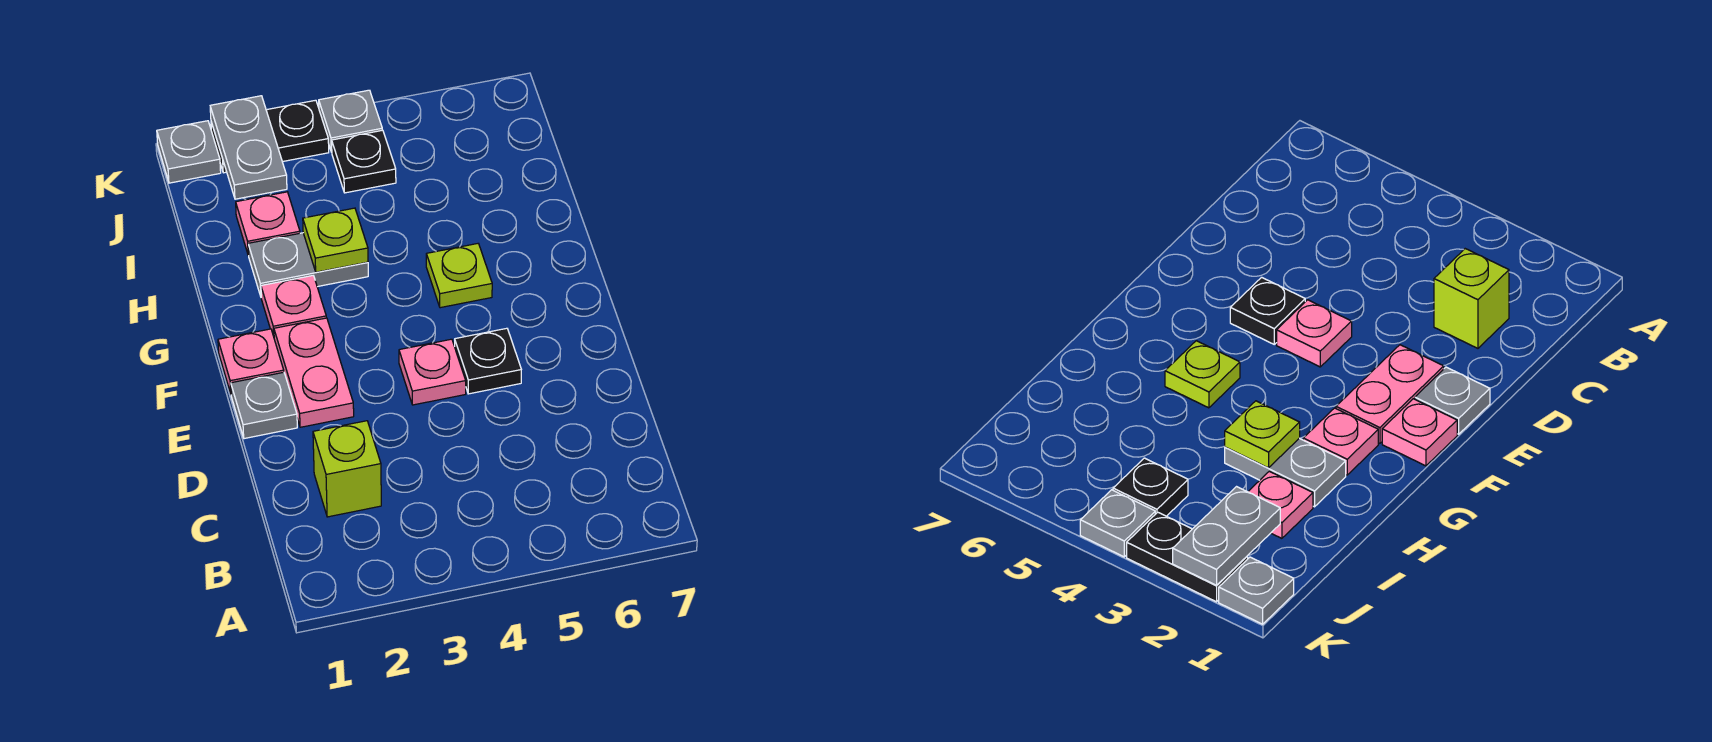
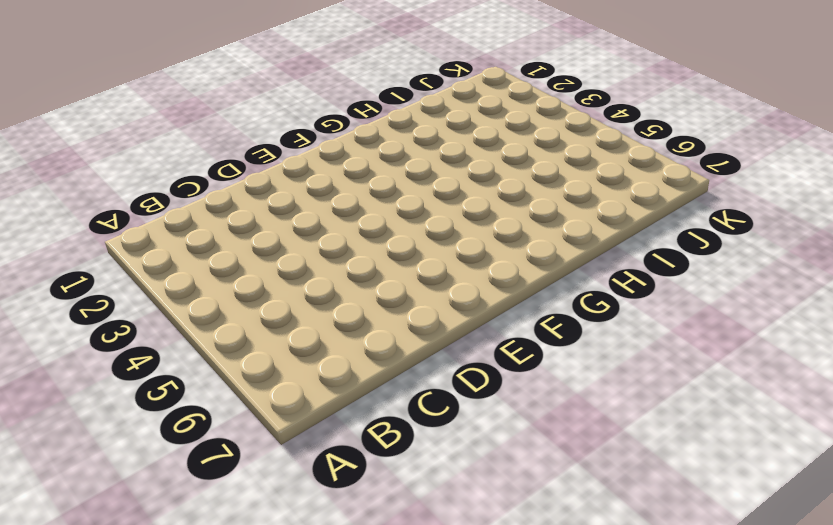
none -> lime brick C2 level 1
none -> grey plate E1 level 1
none -> pink plate E2:F2 level 1

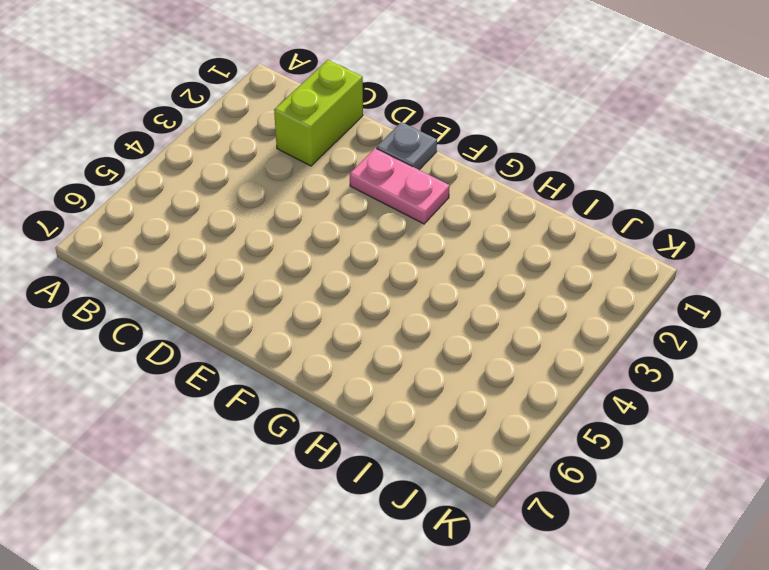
lime brick C1:C2 level 1 -> lime brick C2 level 1
none -> pink plate E4 level 1
none -> black plate E5 level 1
none -> pink plate F1 level 1

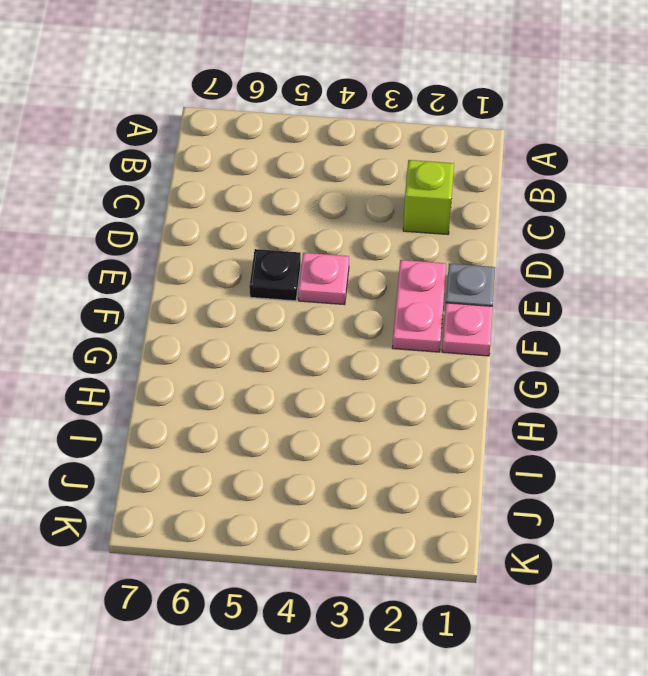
none -> pink plate G2 level 1
none -> lime plate G5 level 1
none -> grey plate H2:H3 level 1

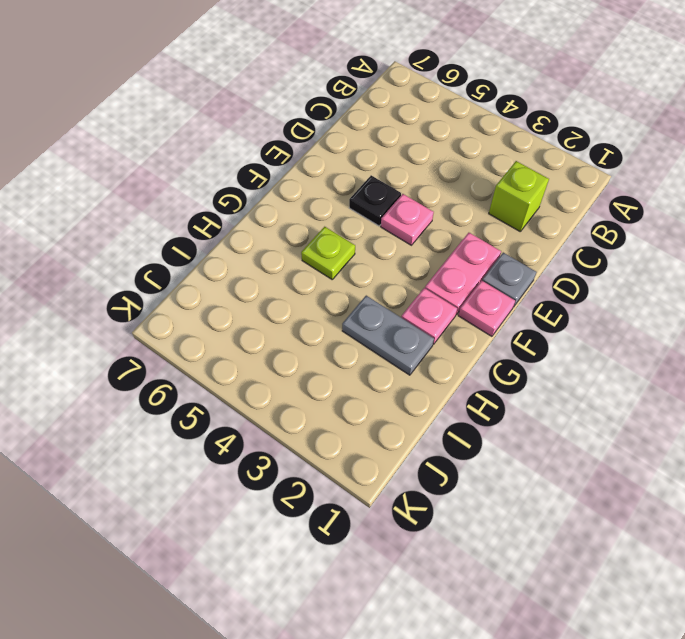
none -> pink plate I2 level 1
none -> black plate J4 level 1
none -> grey plate K1 level 1

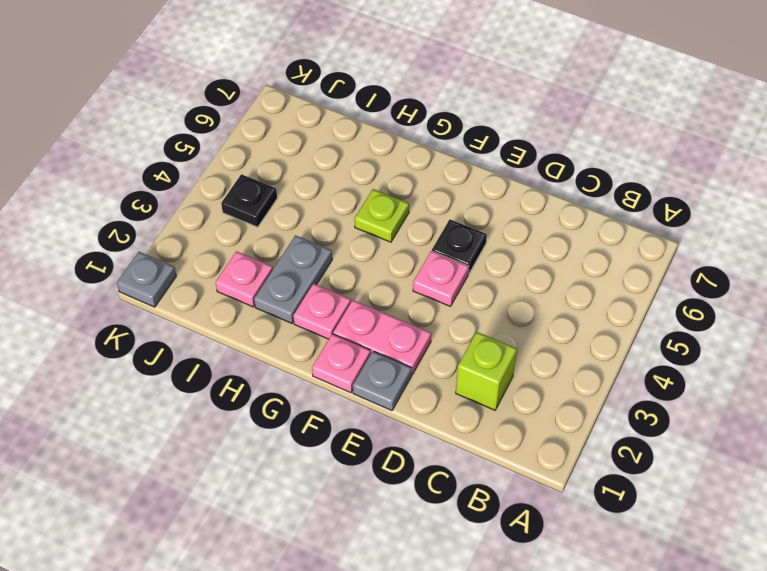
none -> black plate K2:K3 level 1
none -> grey plate K4 level 1
none -> lime plate H3 level 2

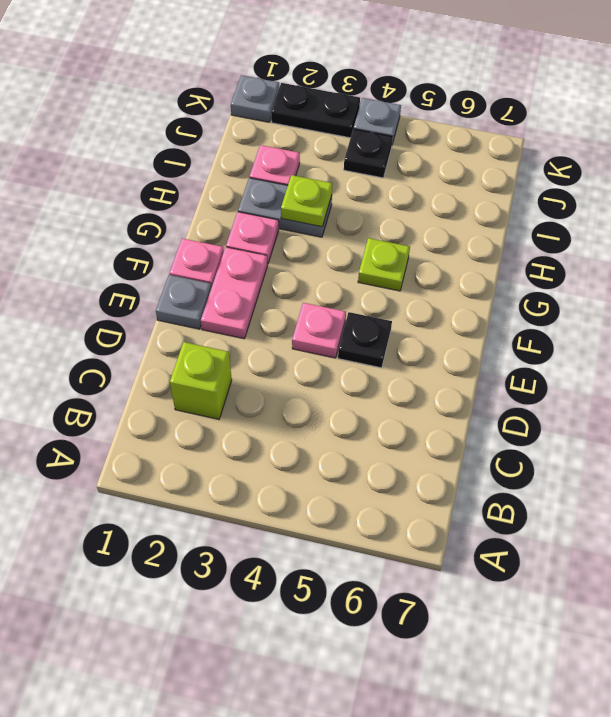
none -> grey plate J2:K2 level 2

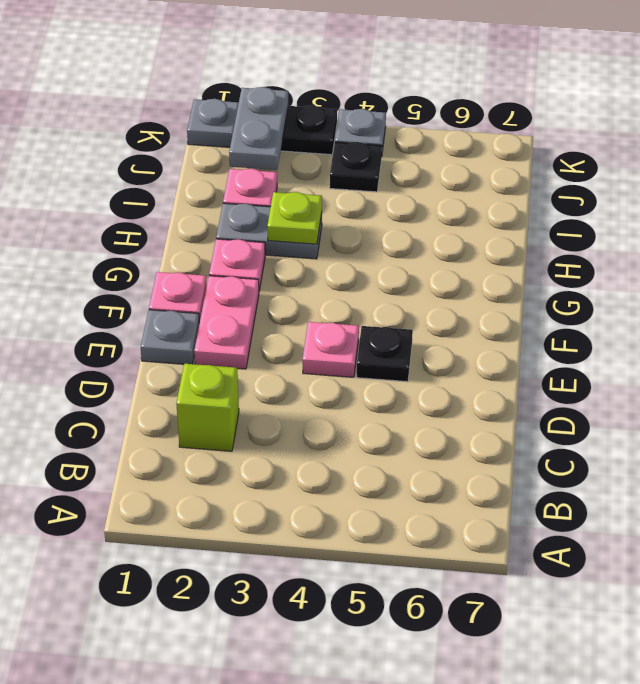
none -> lime plate G5 level 1

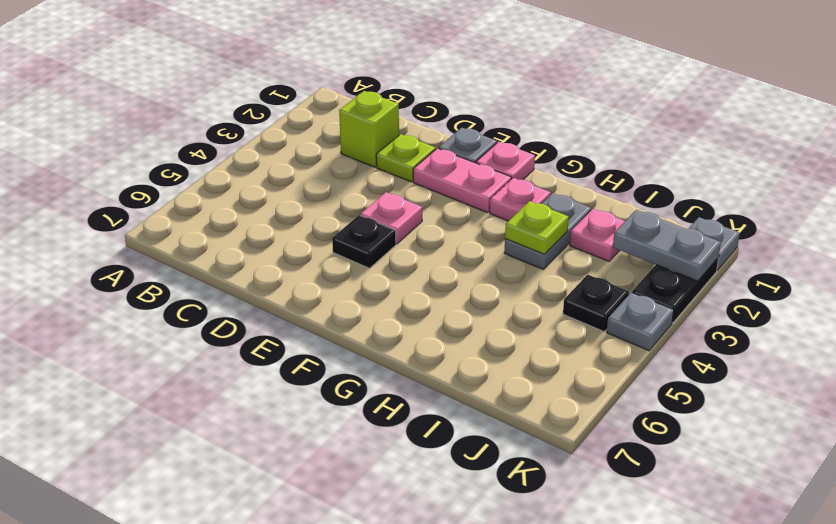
lime plate D2 level 1 -> lime plate G5 level 1

